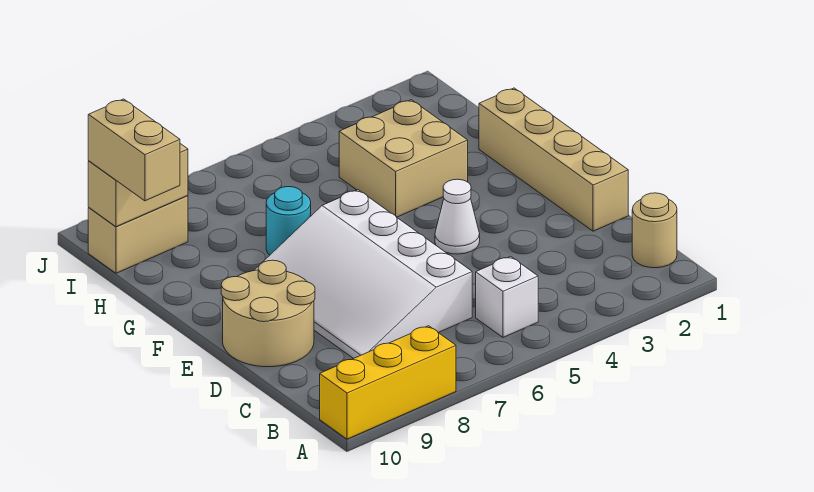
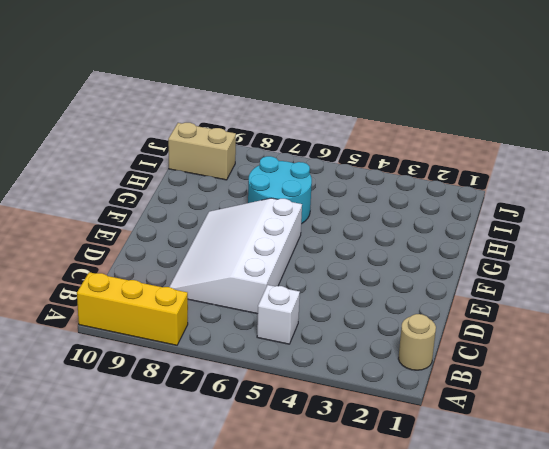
cyan round brick G6:H7 level 1 -> cyan round brick G7 level 1
none -> tan brick D1:G1 level 1
none -> tan round brick D9:E10 level 1
none -> white cone E4 level 1

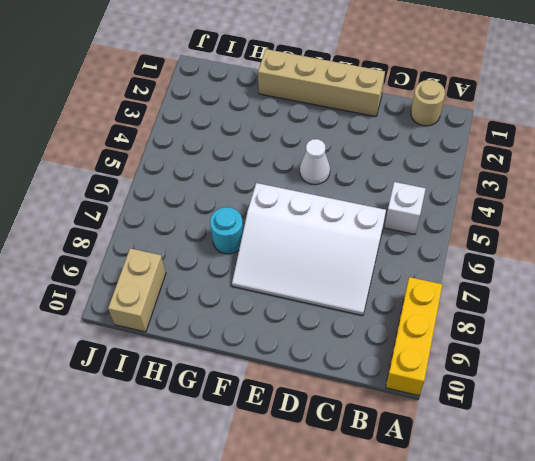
none -> tan round brick D9:E10 level 1
none -> tan brick G3:H4 level 1
none -> tan brick I9:I10 level 2

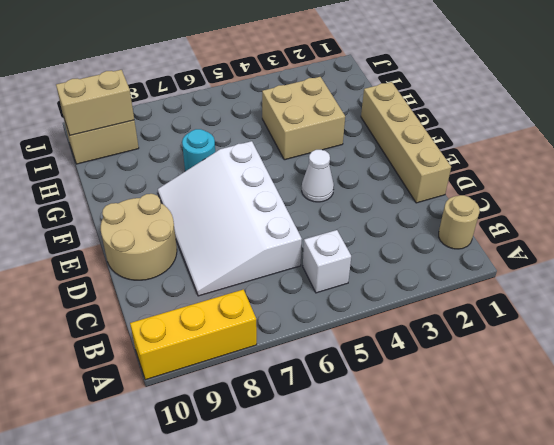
none -> tan brick H10:I10 level 3

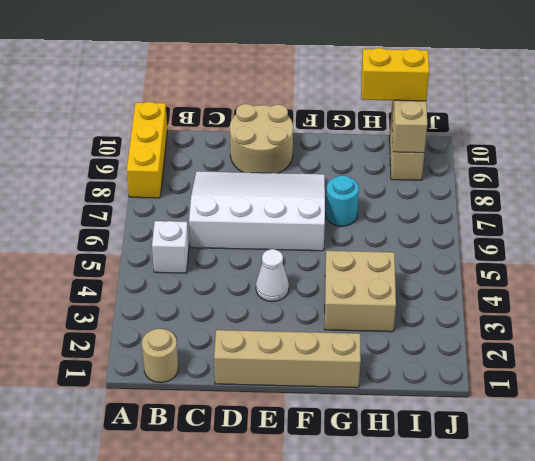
yellow brick H10:I10 level 3 -> tan brick H10:I10 level 3

